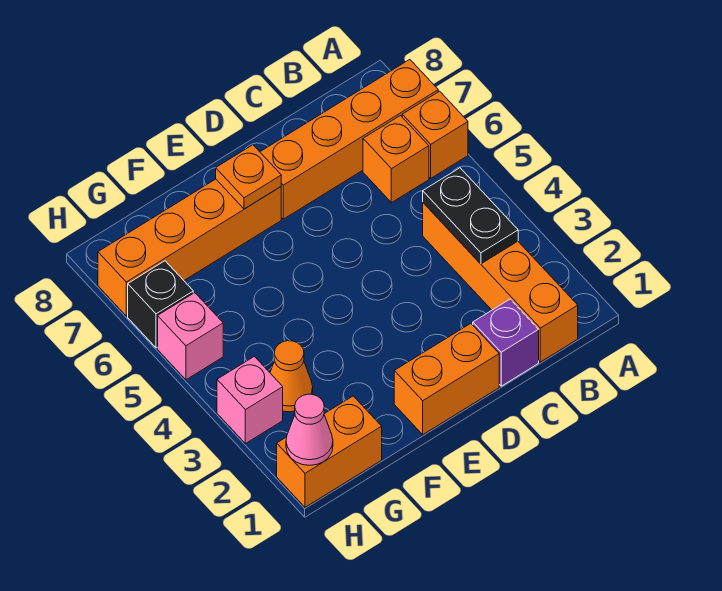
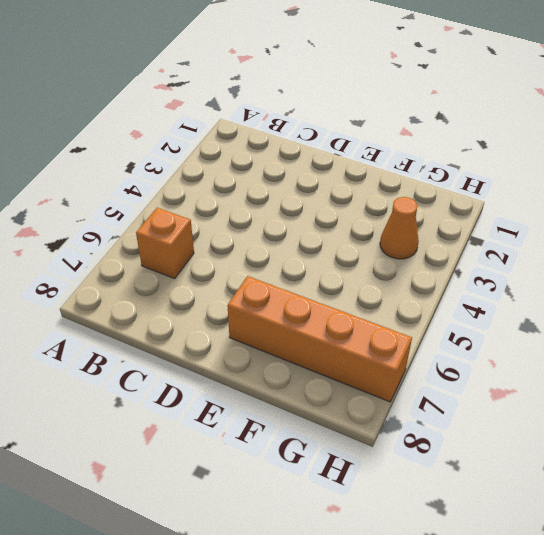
none -> orange brick A6 level 1
none -> orange brick A7:D7 level 1
none -> orange brick B1:B4 level 1

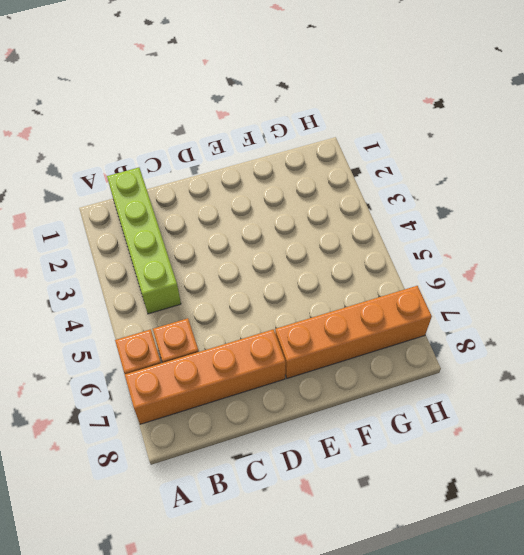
lime brick B1:B4 level 1 -> orange brick B1:B4 level 1
none -> purple brick C1 level 1
none -> orange brick D1:E1 level 1
none -> orange brick G1:H1 level 1

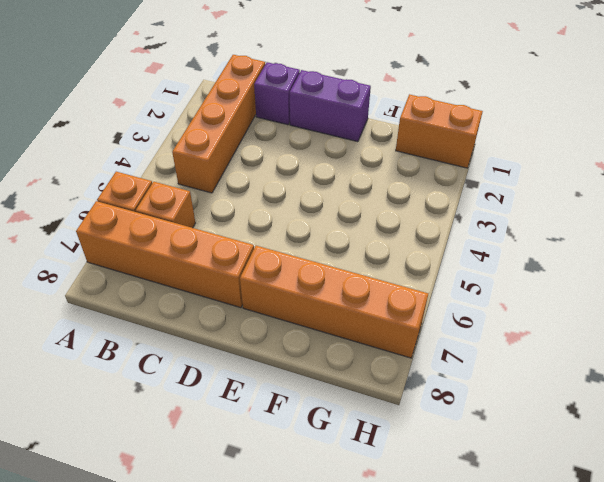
purple brick D1:E1 level 1 -> orange brick D1:E1 level 1
none -> orange cone G3 level 1
none -> pink brick H3 level 1
none -> pink brick H5 level 1

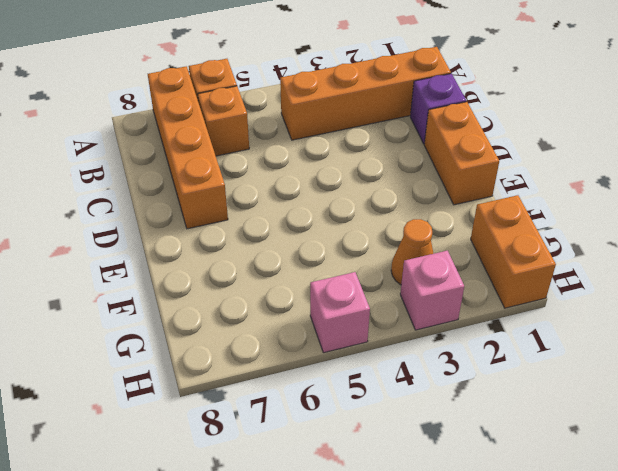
none -> orange brick E7:H7 level 1
none -> black brick H6 level 1
none -> black plate B3:B4 level 2

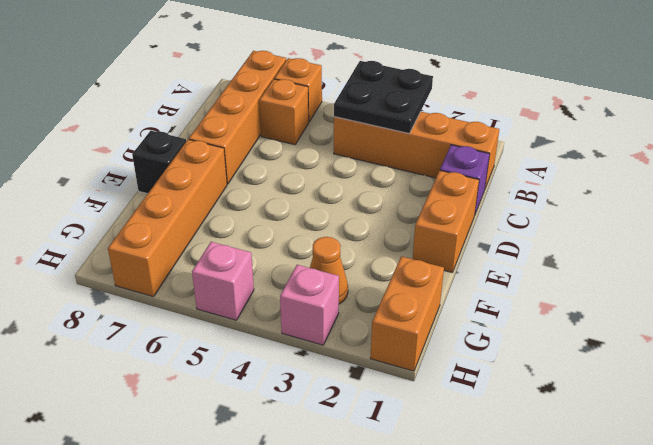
black plate A3:B4 level 2 -> black plate B3:B4 level 2
black brick E8 level 1 -> black brick H6 level 1
none -> orange plate E7 level 2
none -> pink cone H1 level 2

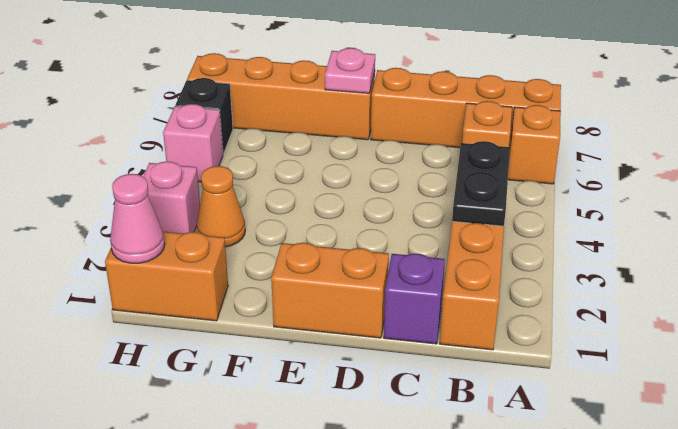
pink plate E7 level 2 -> orange plate E7 level 2

